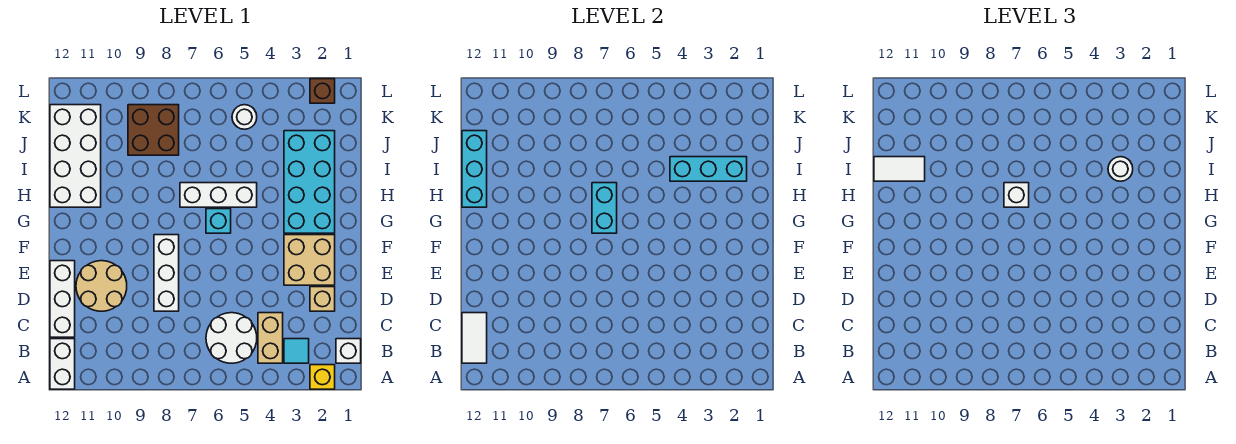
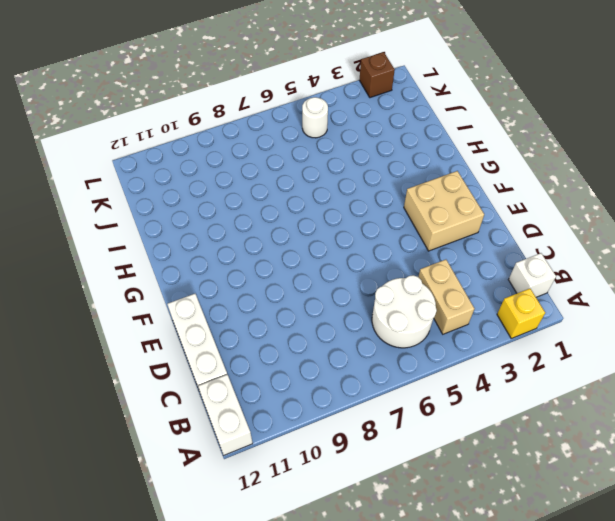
none -> cyan tile B3 level 1
none -> tan brick D2 level 1
none -> white brick D8:F8 level 1

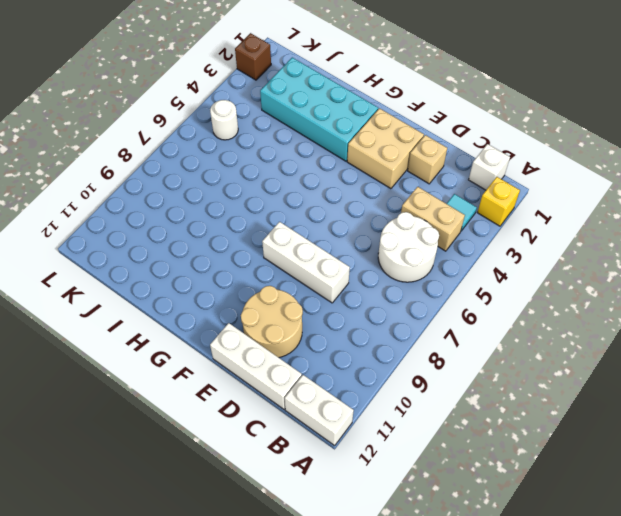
none -> cyan brick G6 level 1
none -> white brick H5:H7 level 1
none -> white brick H11:K12 level 1

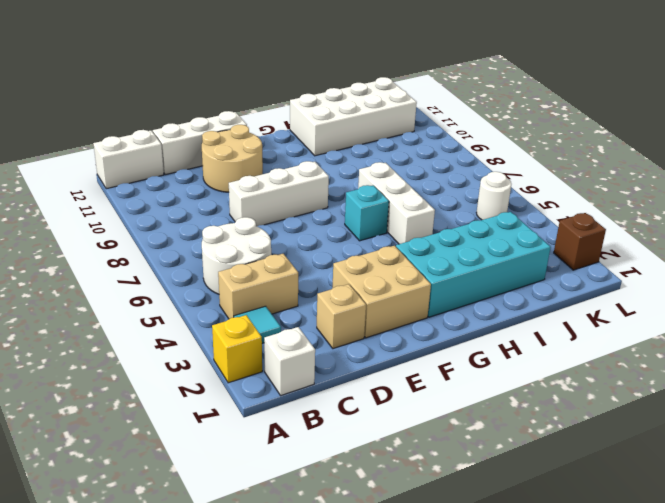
none -> brown brick J8:K9 level 1
none -> white tile B12:C12 level 2
none -> cyan brick G7:H7 level 2

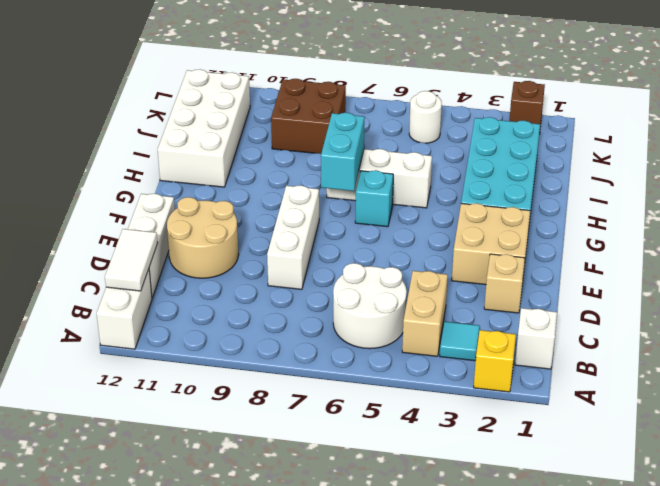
none -> cyan brick H12:J12 level 2
none -> cyan brick I2:I4 level 2
none -> white brick H7 level 3

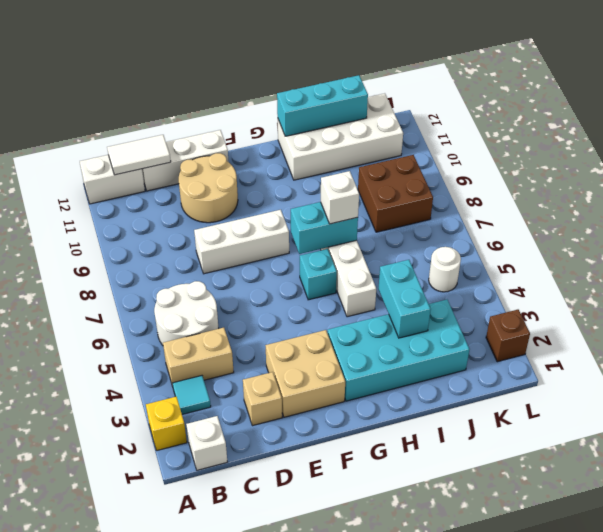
cyan brick I3:I4 level 2 -> cyan brick I2:I4 level 2
none -> white round brick I3 level 3
none -> white tile I11:I12 level 3

